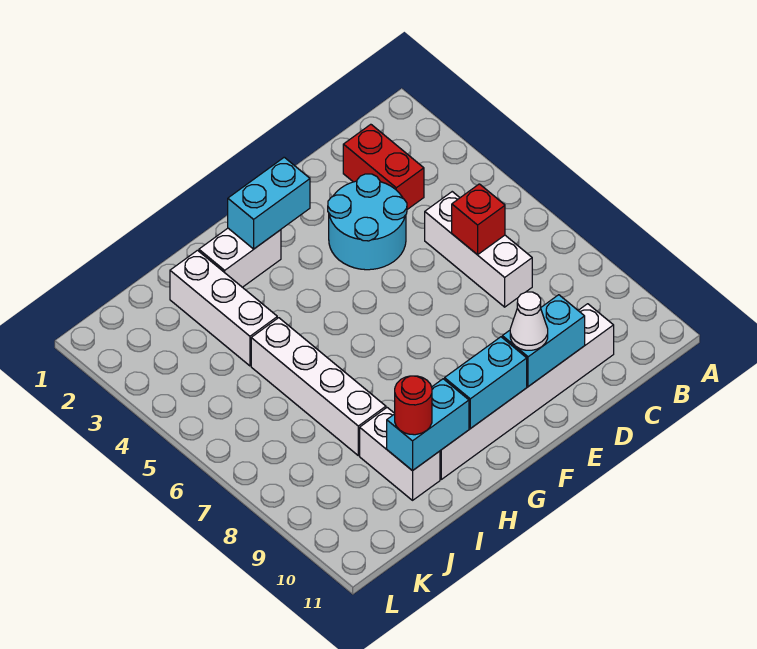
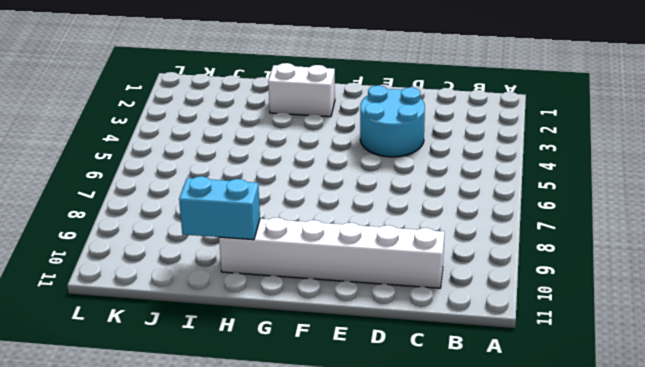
none -> red brick C2:C3 level 1
none -> white brick C5:C7 level 1
none -> white brick I2:I4 level 1

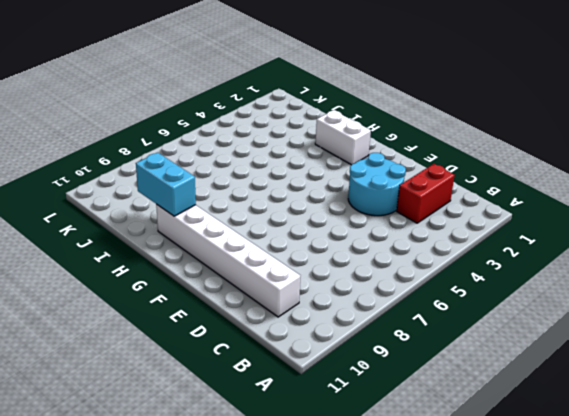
none -> white brick C5:C7 level 1
none -> white brick I2:I4 level 1
none -> white brick I5:I8 level 1

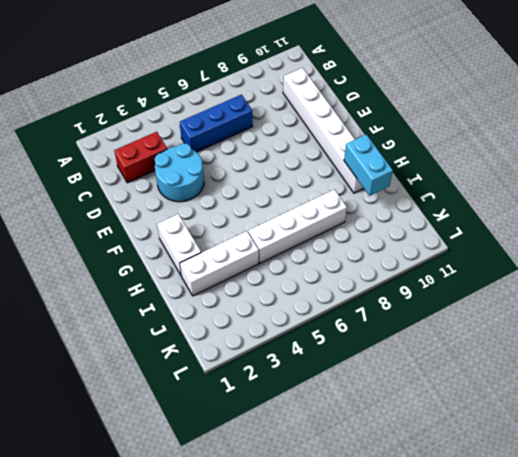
blue brick C5:C7 level 1 -> white brick C5:C7 level 1
none -> white brick I9:I10 level 1
none -> red brick C6 level 2
none -> cyan brick D10:E10 level 2

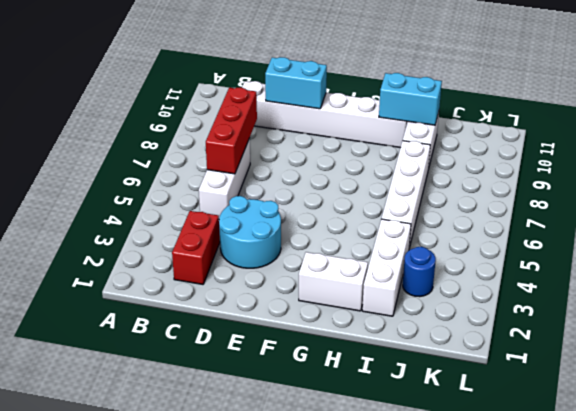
red brick C6:C8 level 2 -> red brick C6 level 2
blue round brick J3 level 1 -> none
none -> cyan brick F2:G2 level 2
none -> cyan brick F10:G10 level 2
none -> white cone E10 level 3

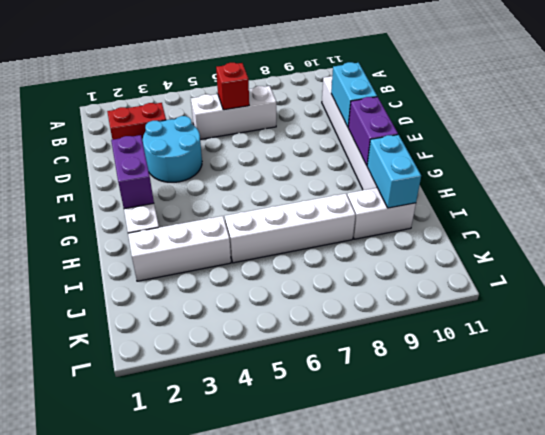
purple brick F2:G2 level 2 -> cyan brick F2:G2 level 2
purple brick F10:G10 level 2 -> cyan brick F10:G10 level 2
none -> white cone E10 level 3
none -> red round brick I10 level 3

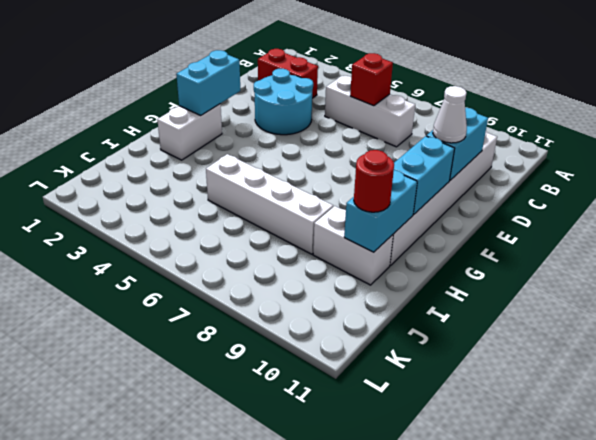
none -> white brick I2:I4 level 1

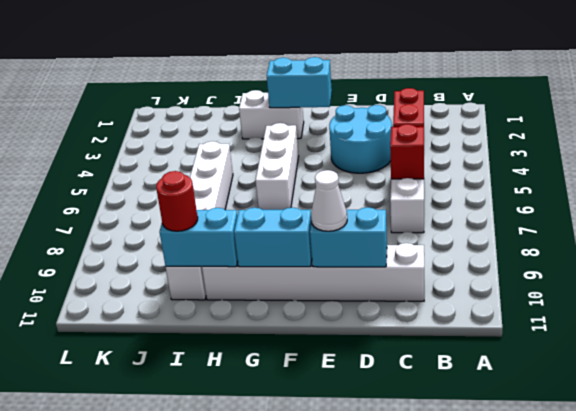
white brick G4:G6 level 1 -> white brick I2:I4 level 1

